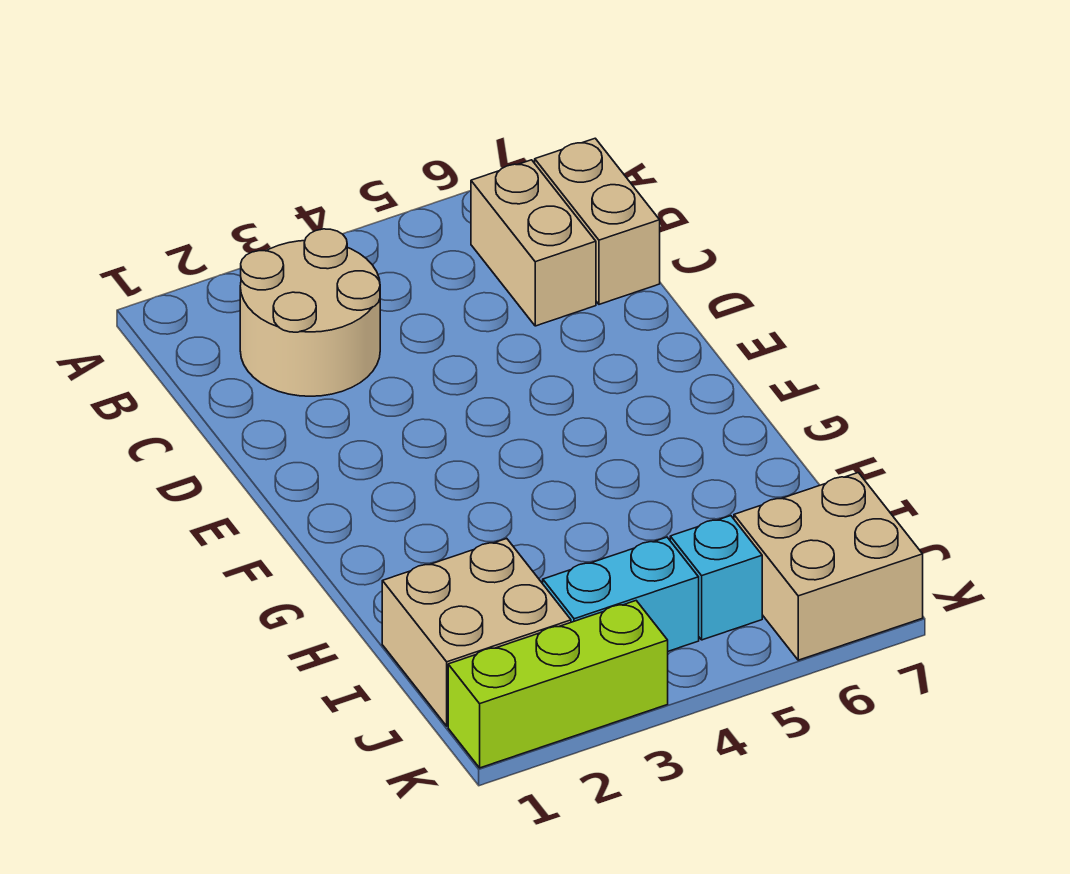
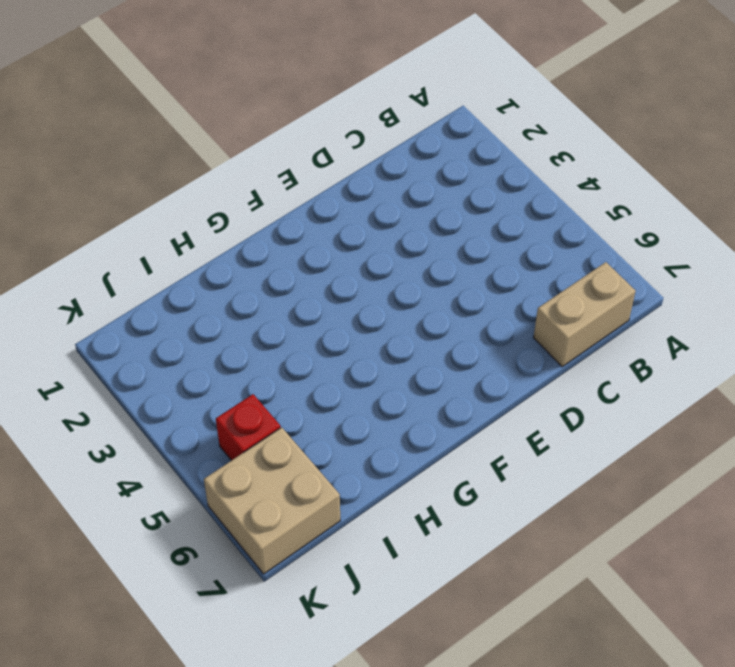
red brick J5 level 1 -> cyan brick J5 level 1
none -> tan round brick B2:C3 level 1
none -> tan brick B6:C6 level 1

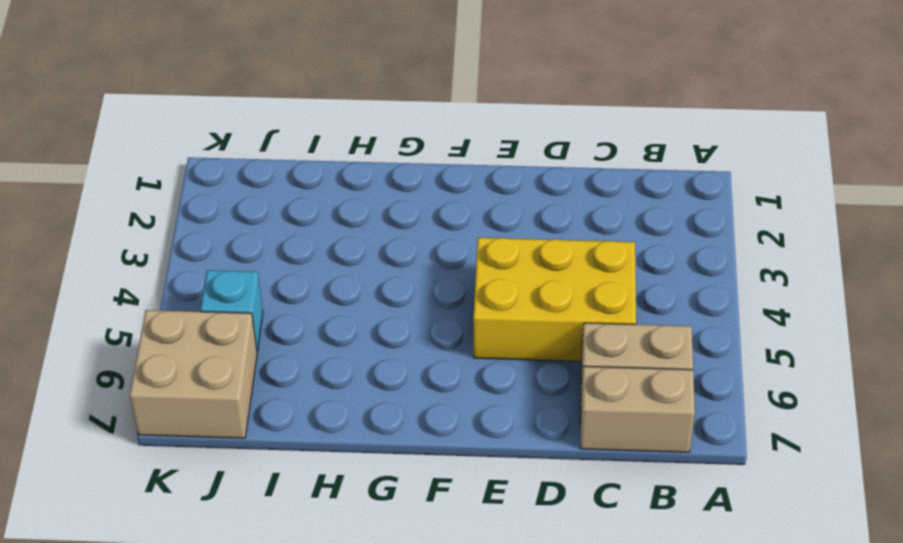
yellow brick C4:E5 level 1 -> none
none -> tan round brick B2:C3 level 1
none -> tan brick I1:J2 level 1

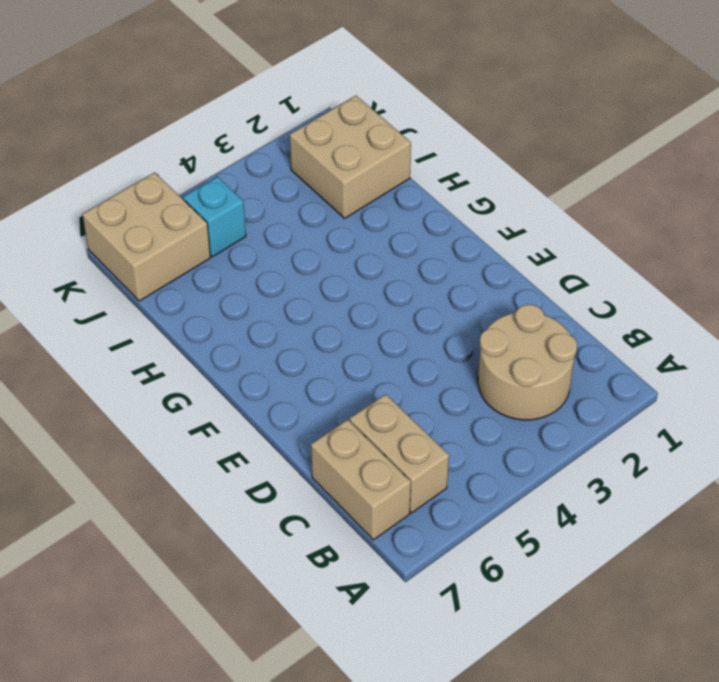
none -> cyan brick J3:J4 level 1
none -> lime brick K1:K3 level 1

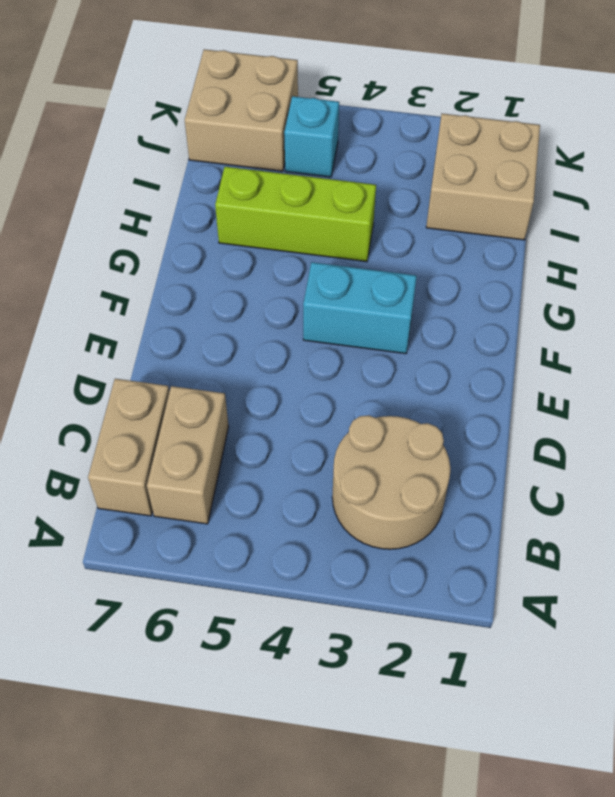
cyan brick F3:F4 level 1 -> cyan brick J3:J4 level 1
lime brick H4:H6 level 1 -> lime brick K1:K3 level 1

